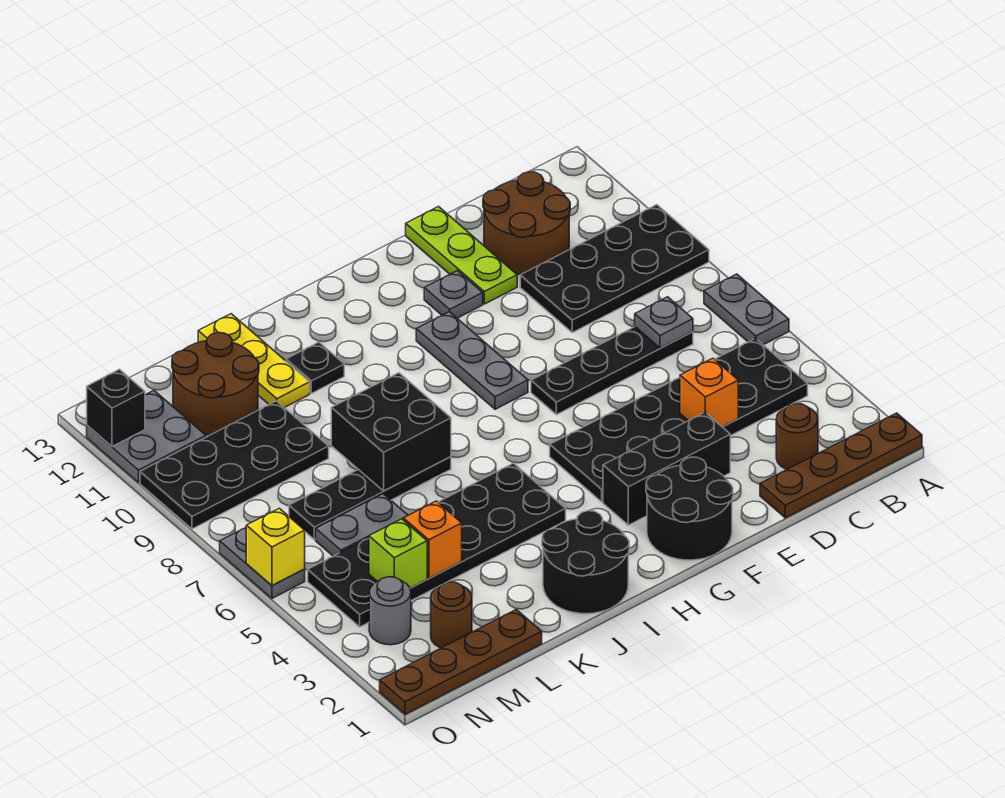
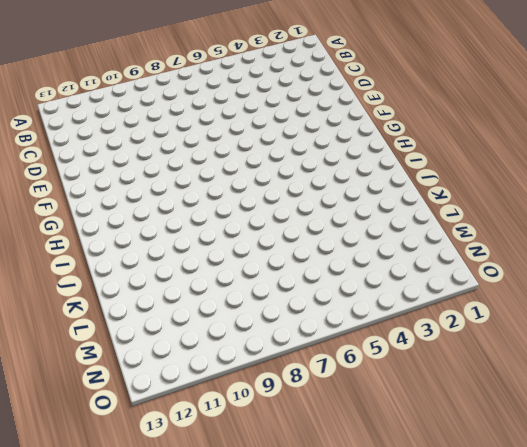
none -> brown plate A1:D1 level 1
none -> grey plate A6:A7 level 1
none -> black plate A9:D10 level 1
none -> black plate B4:G5 level 1

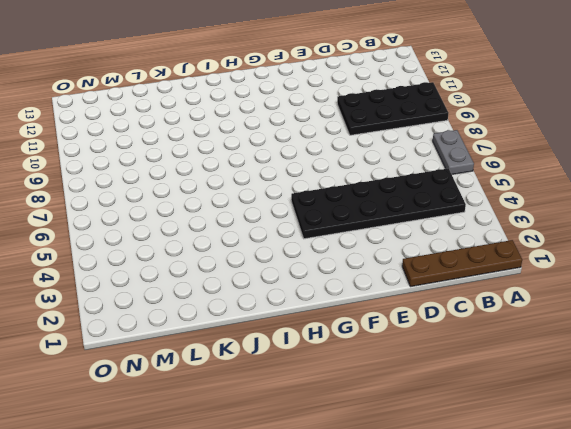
none -> brown round brick C2 level 1
none -> black plate C7:F7 level 1
none -> brown round brick C11:D12 level 1
none -> black brick E3:G3 level 1

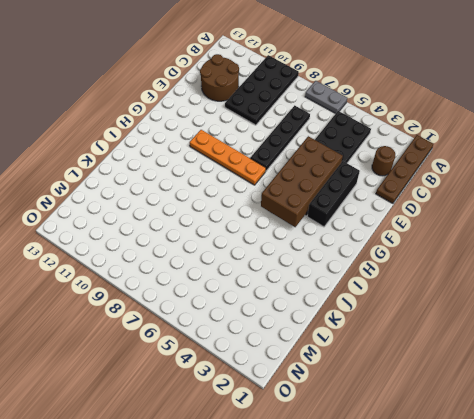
brown brick E4:H5 level 2 -> none
orange plate G7:G10 level 1 -> grey plate G8:G10 level 1
none -> lime plate E11:E13 level 1
none -> black round brick F1:G2 level 1
none -> grey plate F11 level 1
none -> black round brick I1:J2 level 1

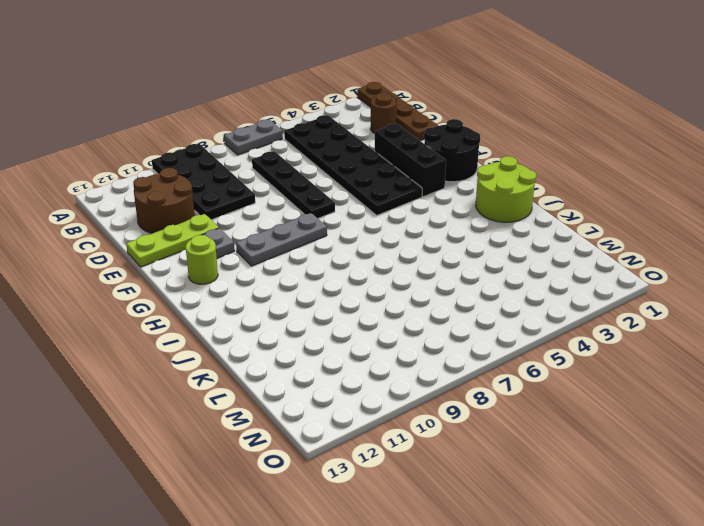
lime round brick G12 level 1 -> none
lime round brick I1:J2 level 1 -> black round brick I1:J2 level 1
none -> black plate I4:N5 level 1
none -> black plate J7:M7 level 1
none -> black plate J11 level 1
none -> yellow plate K11:K13 level 1

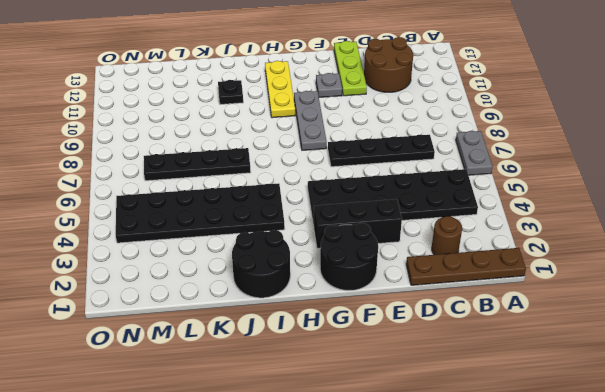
yellow plate H10:H12 level 1 -> yellow plate K11:K13 level 1
none -> black plate A9:D10 level 1
none -> brown plate L1:O1 level 1
none -> grey plate L6:M6 level 1
none -> black plate L9:O10 level 1

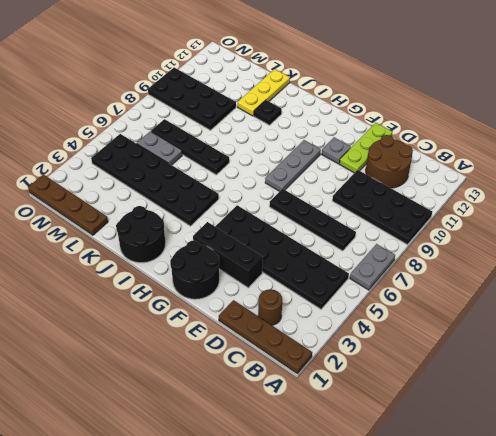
none -> brown round brick L11:M12 level 1
none -> brown round brick M2 level 1
none -> grey round brick N3 level 1
none -> grey plate N11:O12 level 1

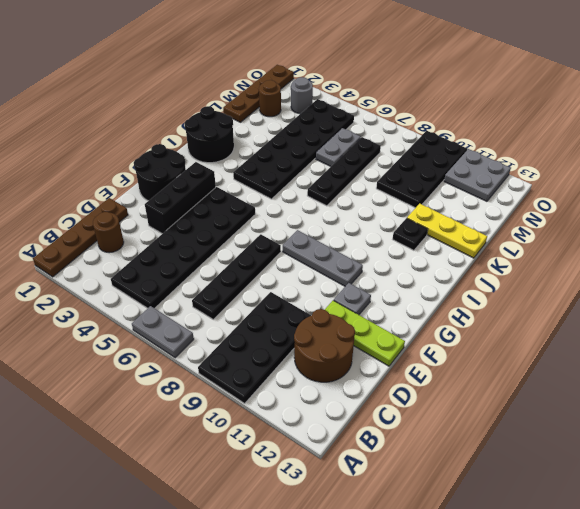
none -> brown round brick L11:M12 level 1
none -> grey plate O6:O7 level 1
none -> grey plate C7 level 2
none -> orange brick D4 level 2

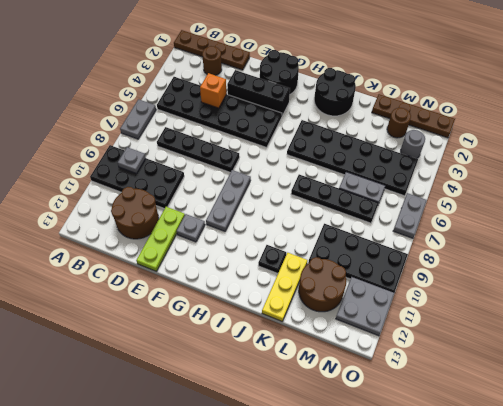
grey plate B9 level 2 -> grey plate C7 level 2
none -> black brick J7:K8 level 2
none -> orange brick L4 level 2
none -> lime brick M4 level 2
none -> yellow brick O6 level 2

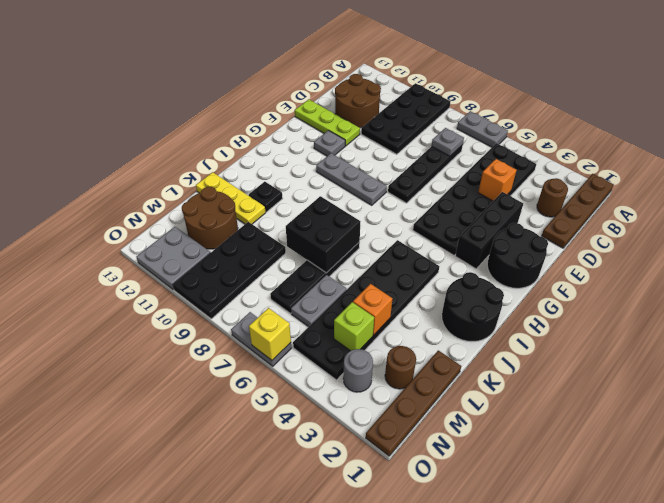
none -> black brick O12 level 2

